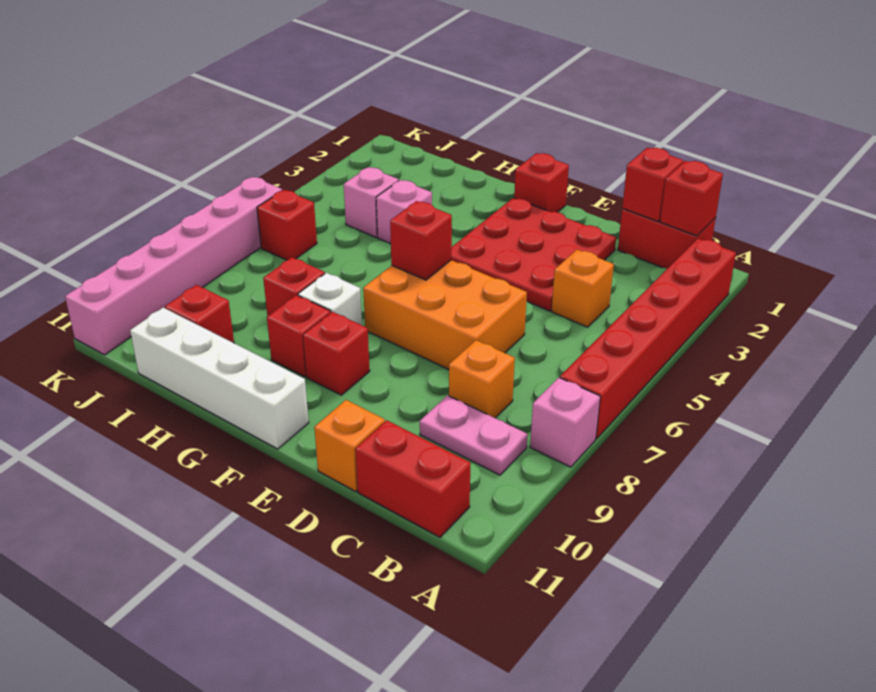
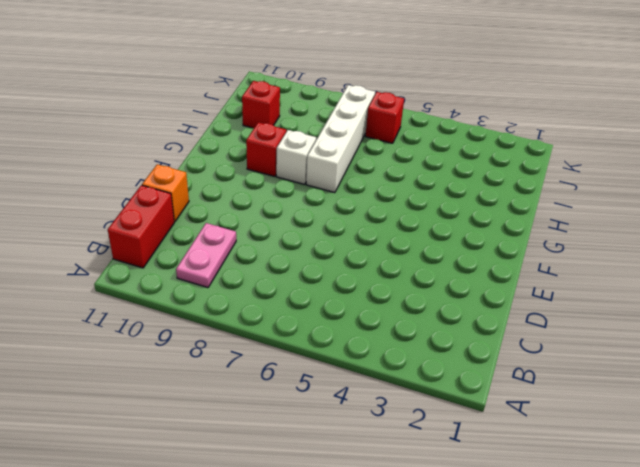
white brick G7:J7 level 1 -> white brick F11:I11 level 1
none -> red brick A2:A7 level 1
none -> pink brick A8 level 1
none -> red brick B1:C1 level 1

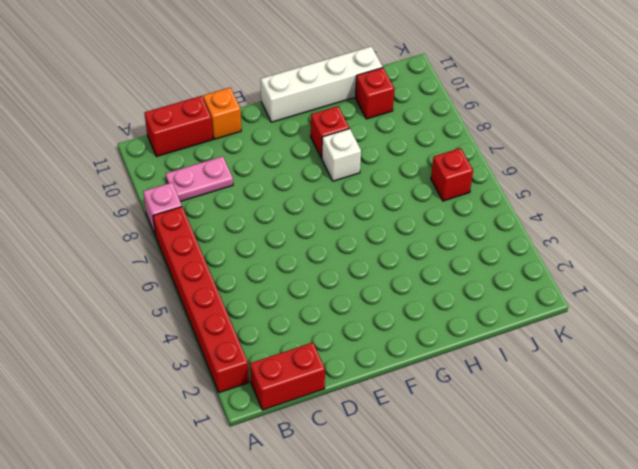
none -> orange brick C4 level 1
none -> orange brick C8 level 1
none -> red plate D2:F4 level 1

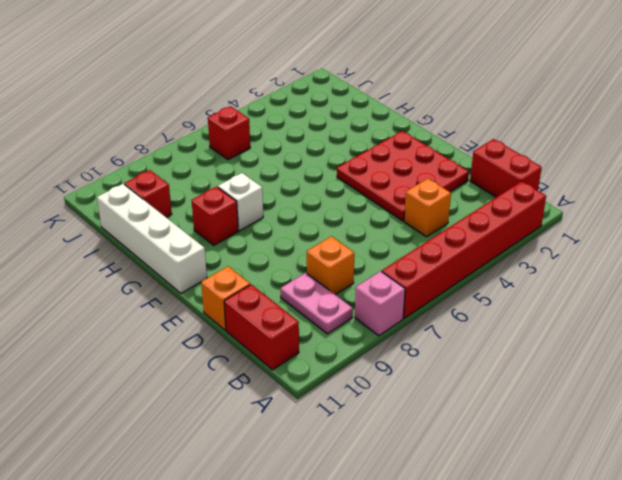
none -> orange brick D6:F7 level 1
none -> red brick F1 level 1
none -> red brick F9 level 1

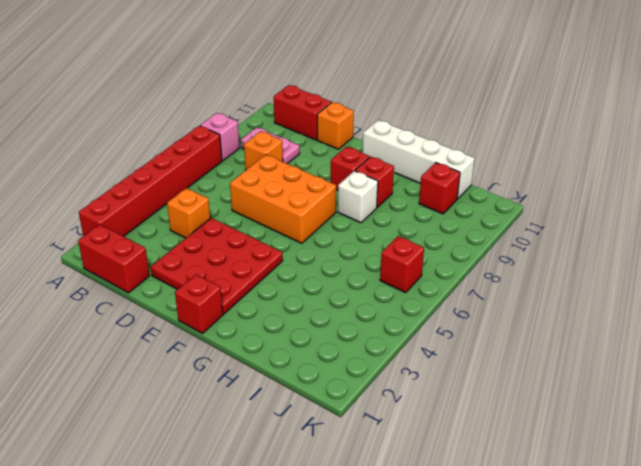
none -> pink brick H4 level 1
none -> red brick H8 level 1
none -> pink brick I4 level 1

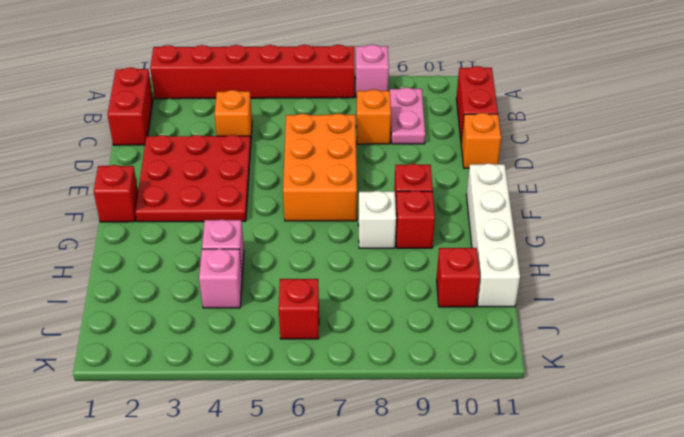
none -> red brick H8 level 1
none -> pink brick K6:K11 level 1
none -> red brick B1 level 2

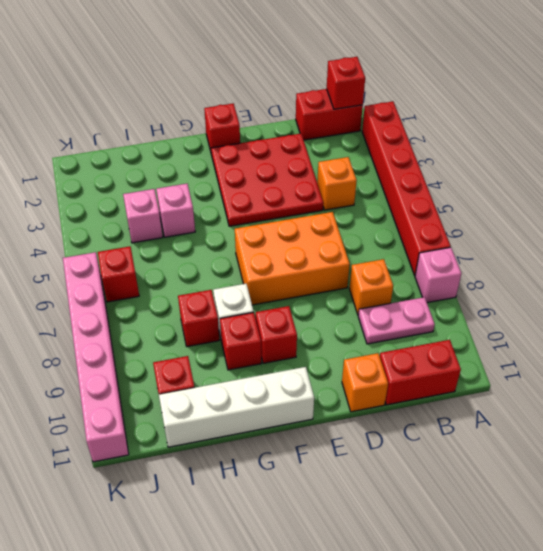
none -> red brick C1 level 2
none -> red brick F6 level 2

